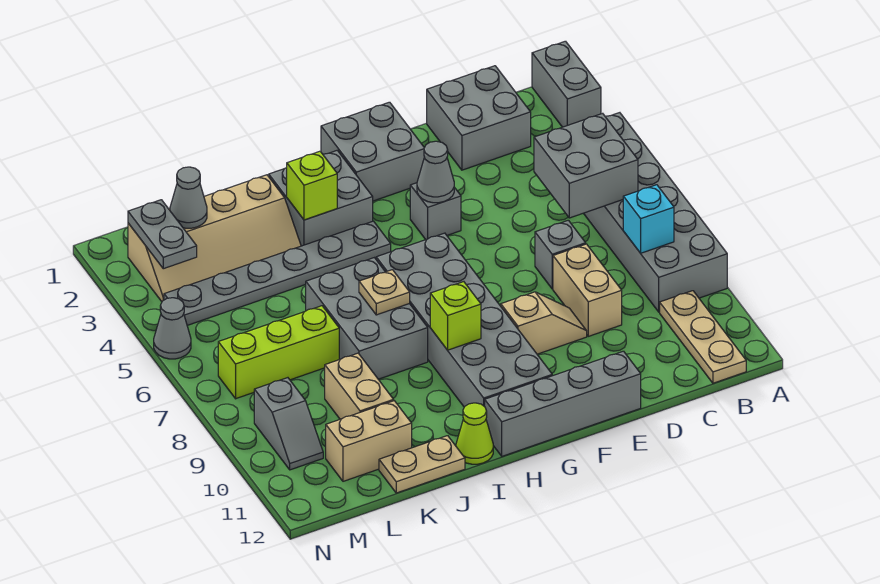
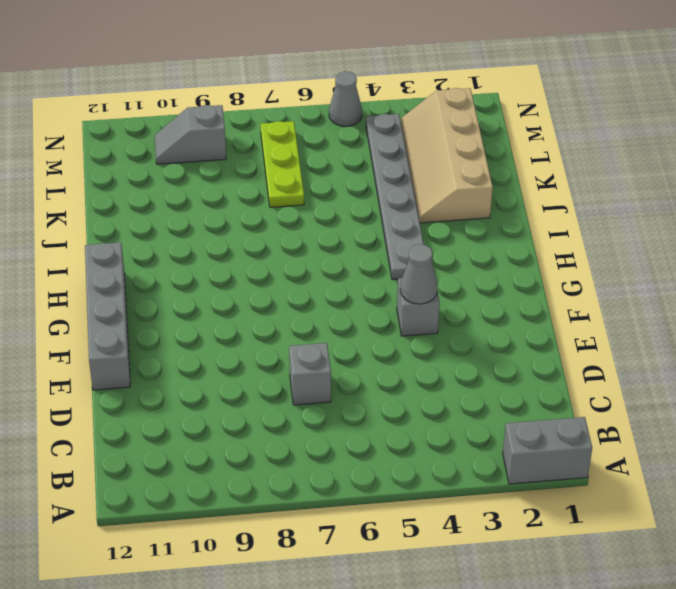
lime plate K7:M7 level 1 -> lime brick K7:M7 level 1
none -> grey brick A4:B9 level 1
none -> tan plate B10:B12 level 1
none -> grey brick C1:D2 level 1
none -> tan brick D8:D9 level 1

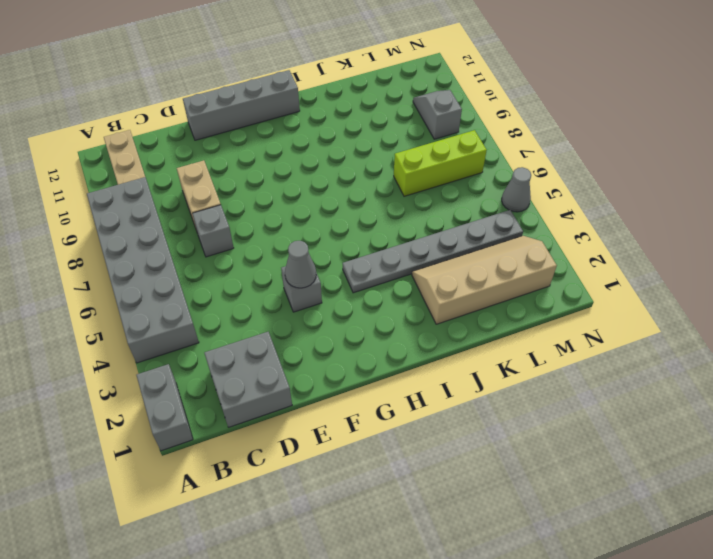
none -> tan slope E9:F9 level 1 top F
none -> grey brick F1:G2 level 1
none -> grey brick G6:H11 level 1
none -> grey brick H2:I3 level 1

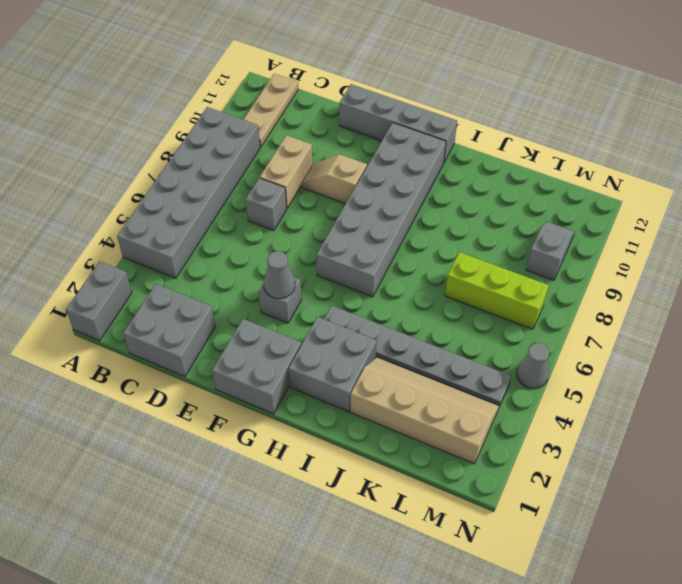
none -> grey brick I6:J8 level 1
none -> lime cone I12 level 1
none -> tan plate J12:K12 level 1
none -> tan brick K9:K10 level 1

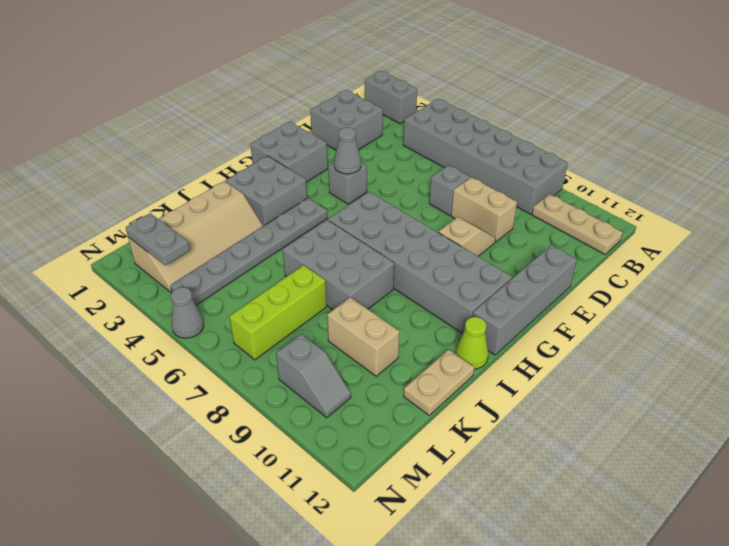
none -> tan brick K11:L11 level 1
none -> grey brick B5:C6 level 2
none -> cyan brick B8 level 2
none -> lime brick H9 level 2

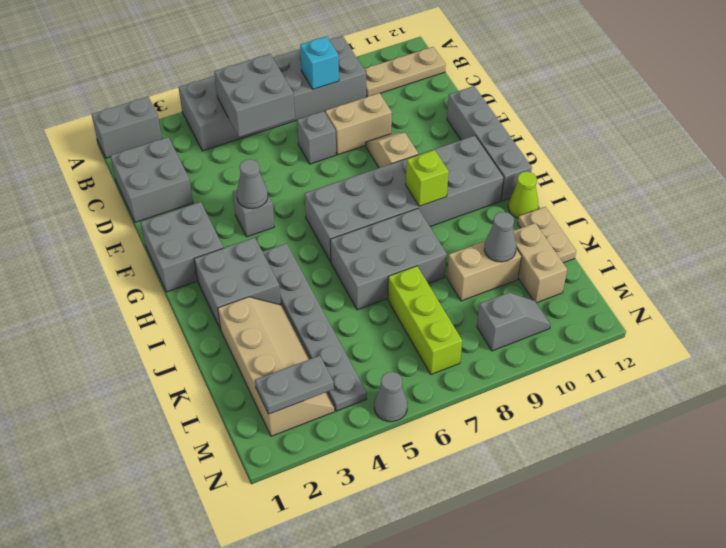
grey cone K10 level 2 -> grey cone L2 level 2
none -> lime brick I3 level 2
none -> tan plate I7 level 2

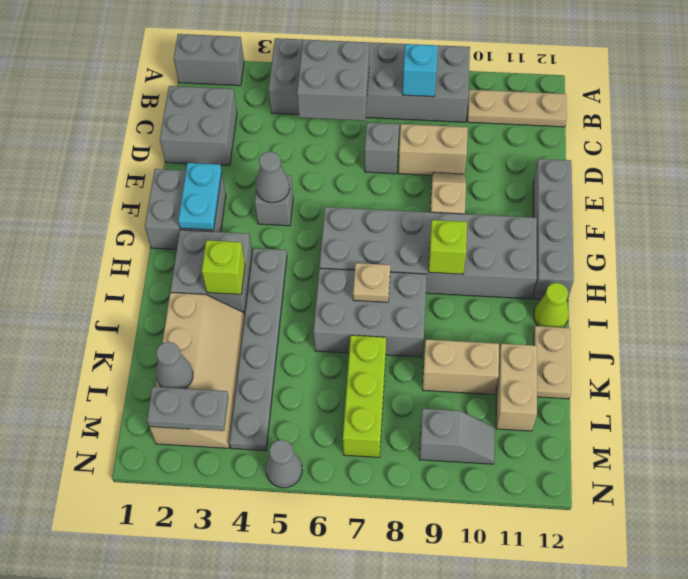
cyan plate F2:G2 level 2 -> none

